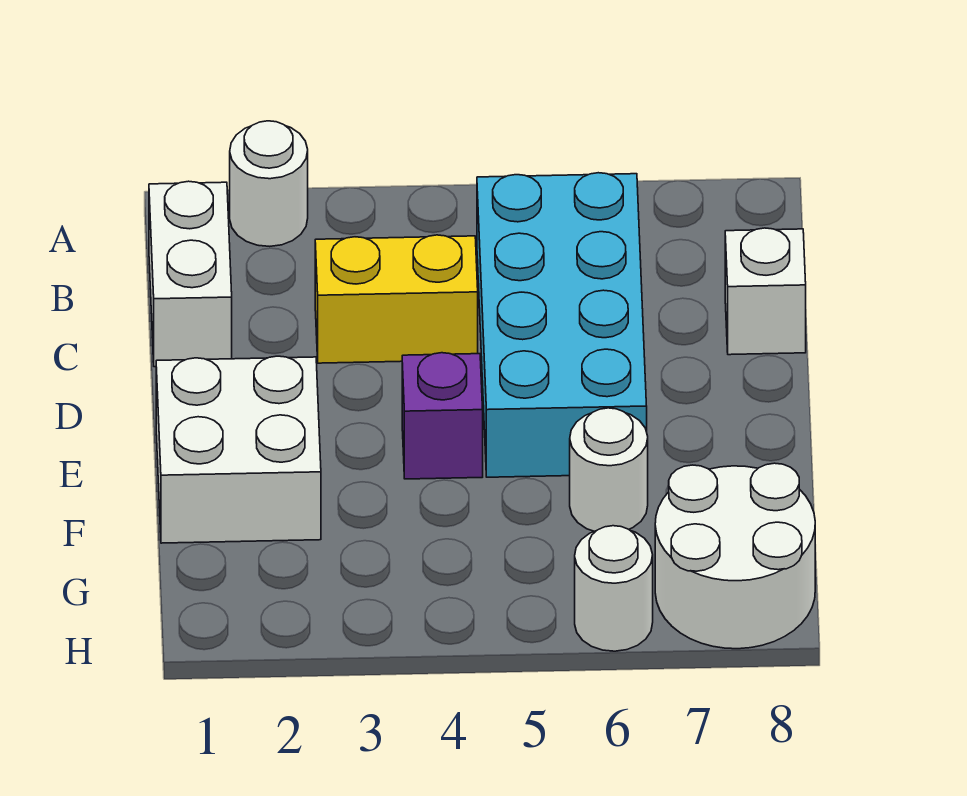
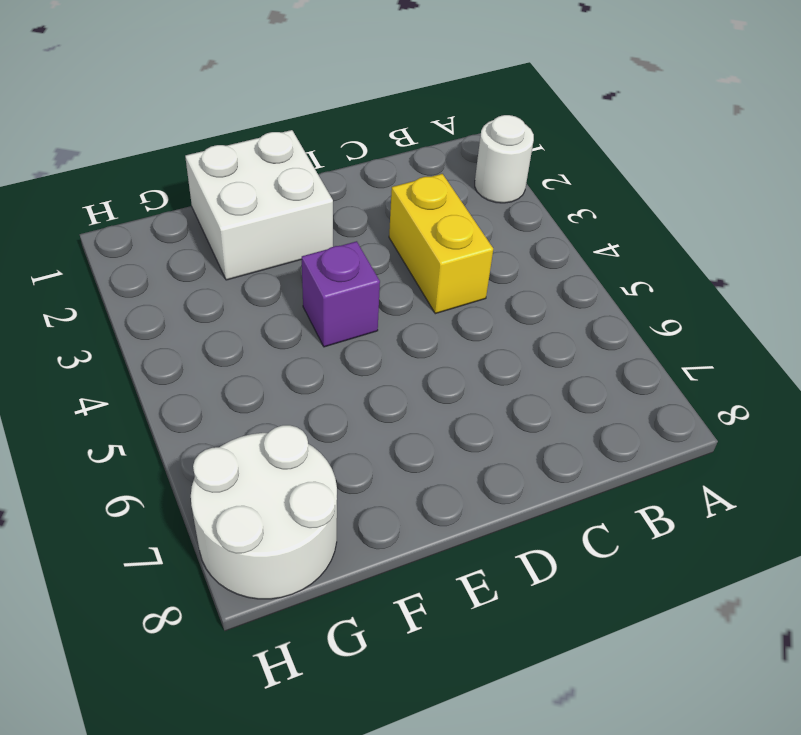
none -> white brick B1:C1 level 1
none -> cyan brick B5:E6 level 1

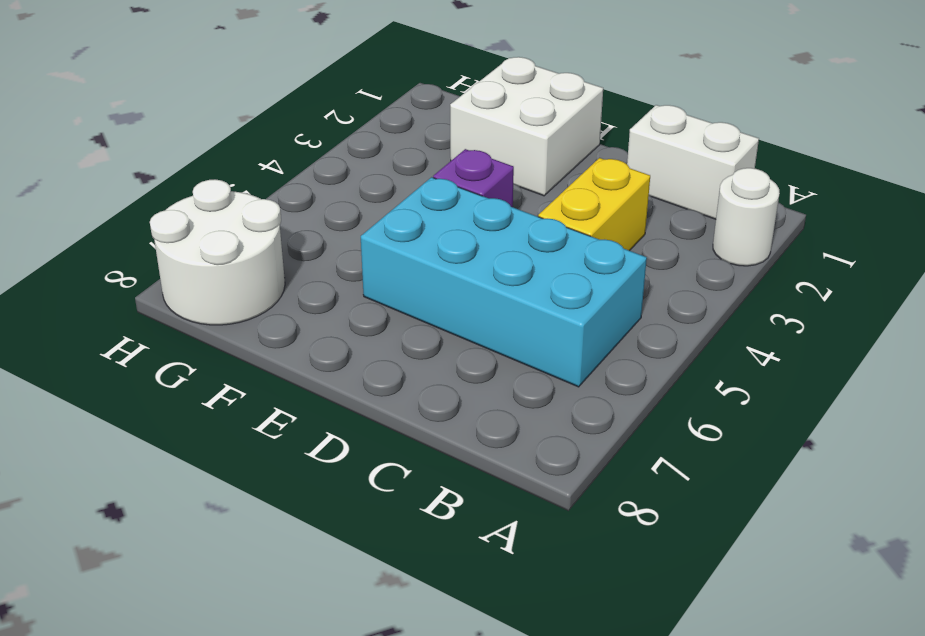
none -> white brick C8 level 1
none -> white round brick F6 level 1

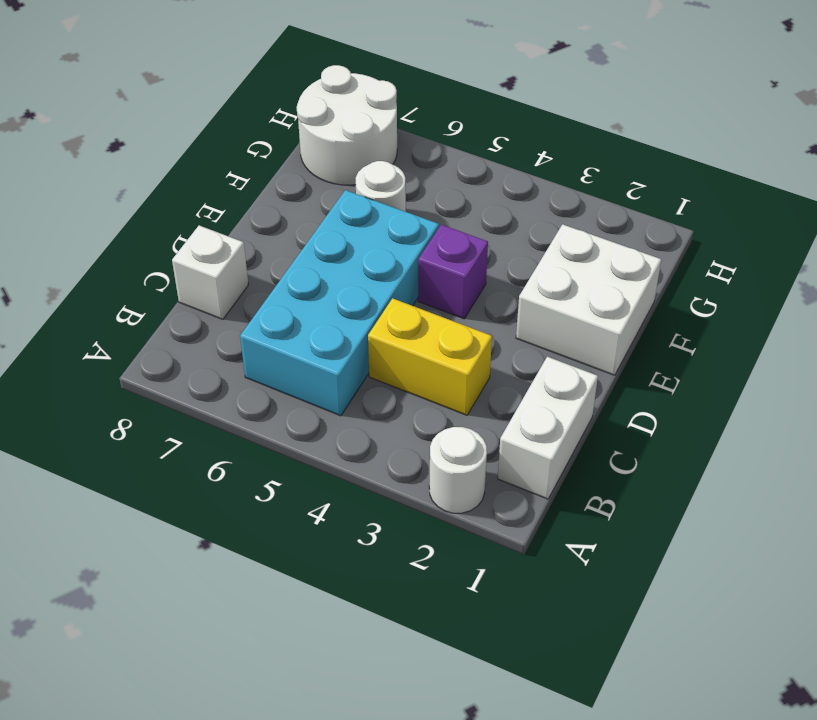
none -> white round brick H6 level 1

